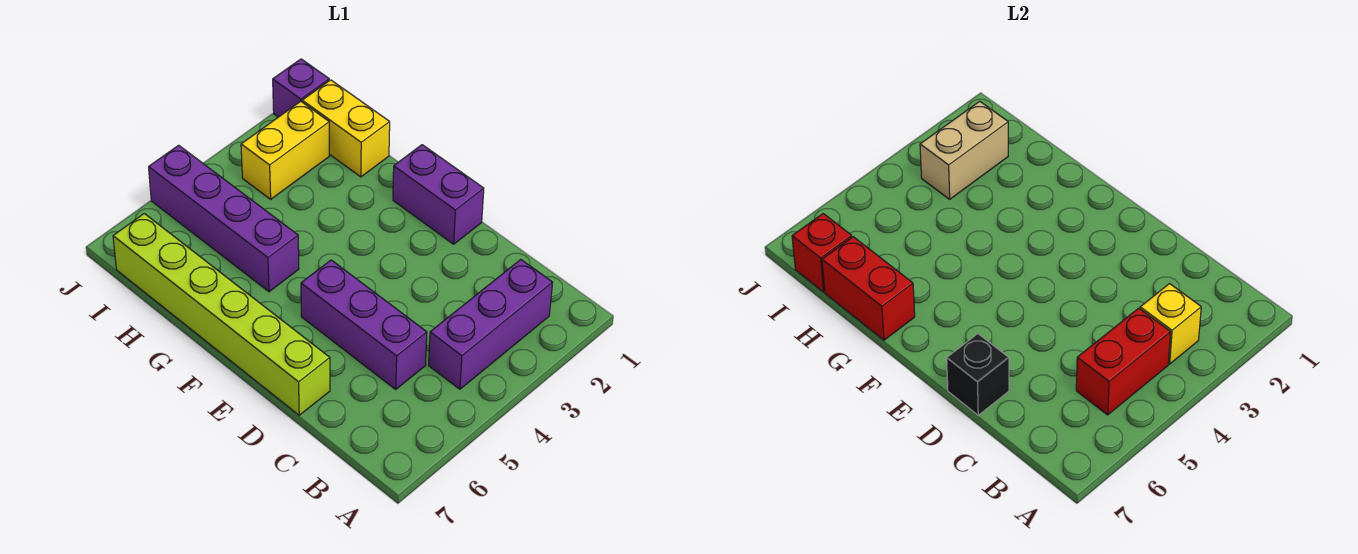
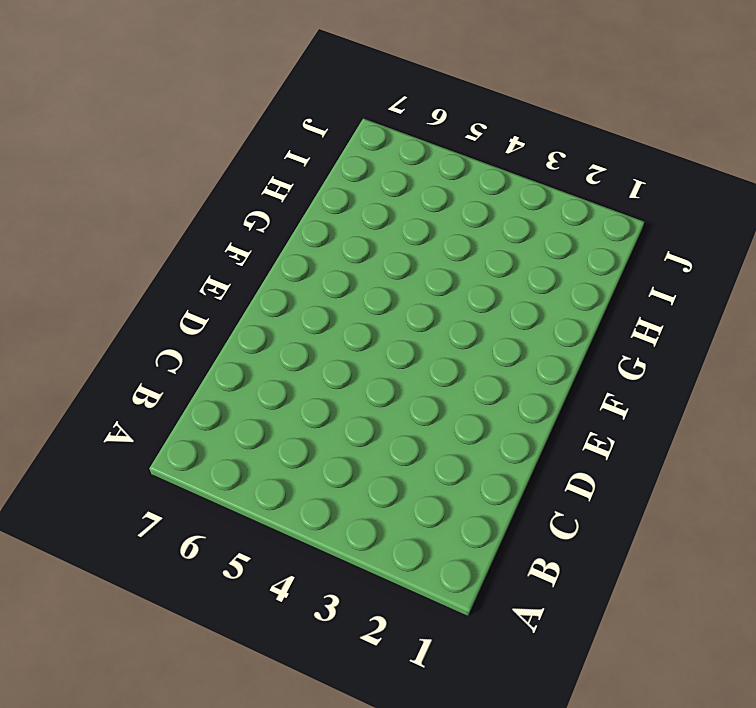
none -> purple brick B2:B4 level 1
none -> purple brick C5:E5 level 1
none -> lime brick D7:I7 level 1

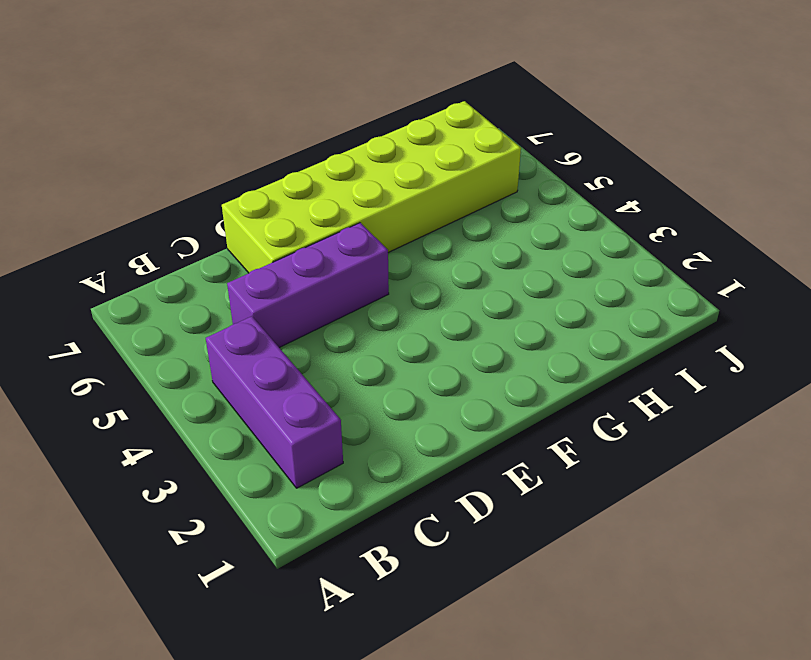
lime brick D6:I7 level 1 -> lime brick D7:I7 level 1
none -> purple brick E1:F1 level 1
none -> purple brick G5:J5 level 1
none -> yellow brick H1:I1 level 1

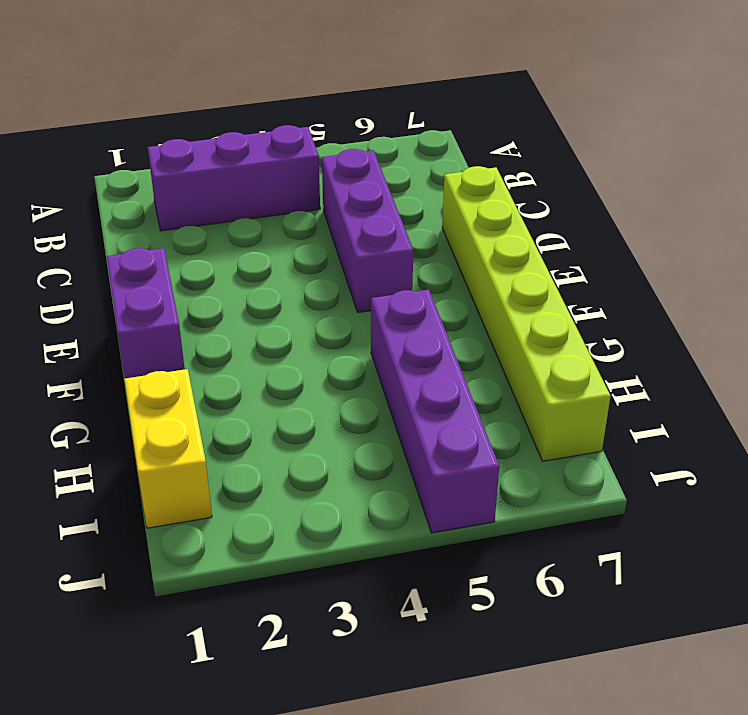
none -> yellow brick I2:I3 level 1
none -> purple brick J1 level 1
none -> yellow brick B3 level 2

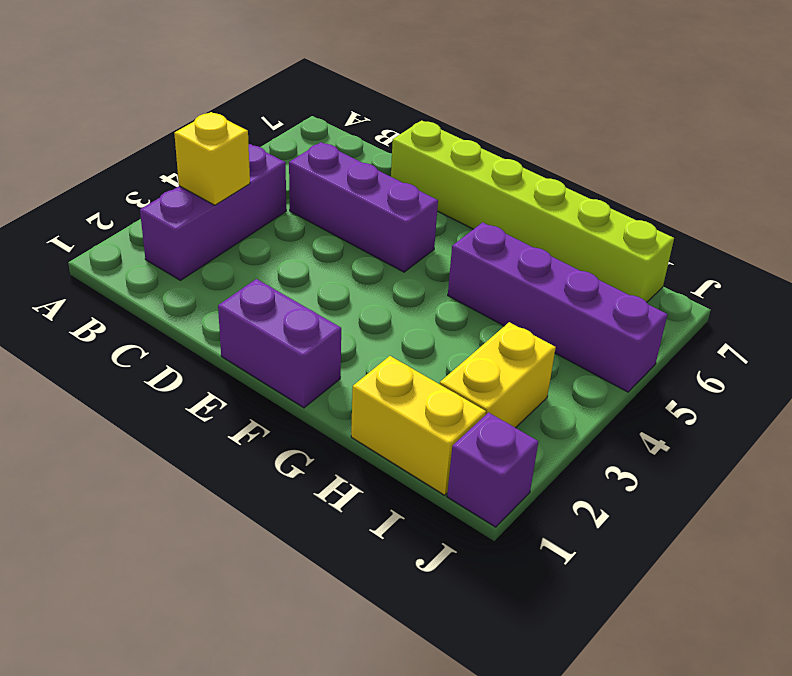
none -> red brick B4:B5 level 2
none -> black brick D7 level 2
none -> red brick G7:H7 level 2

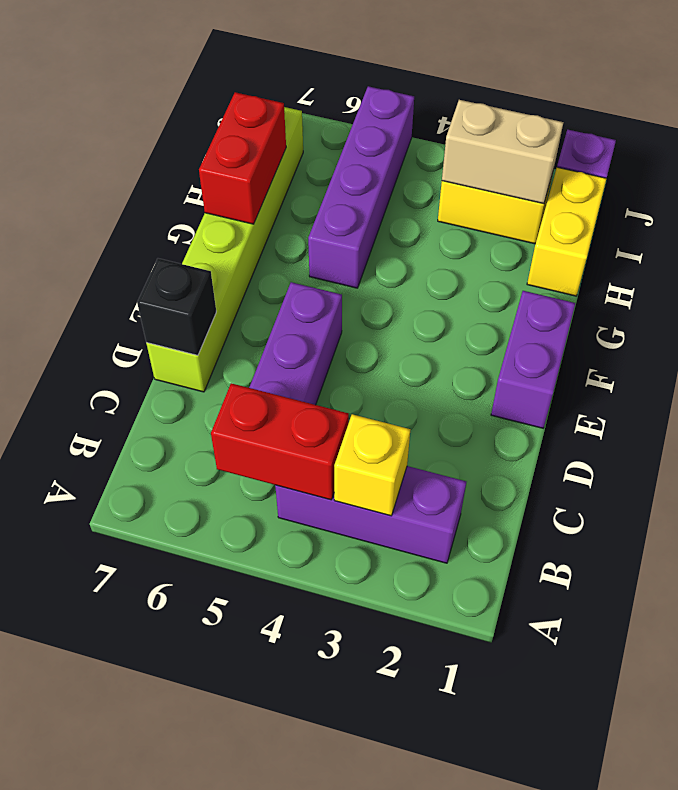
none -> red brick I7 level 2

